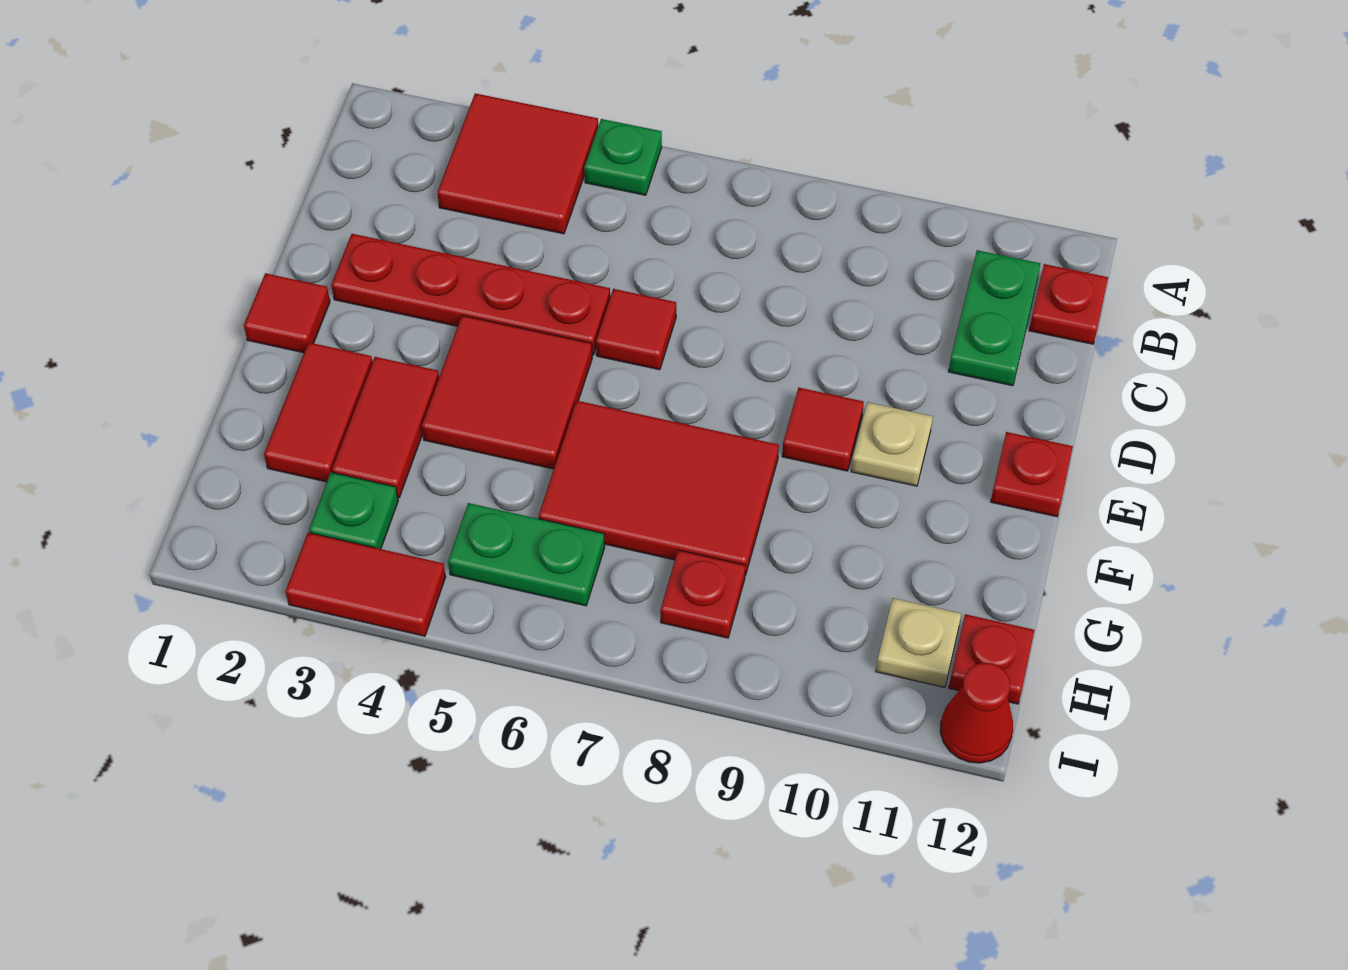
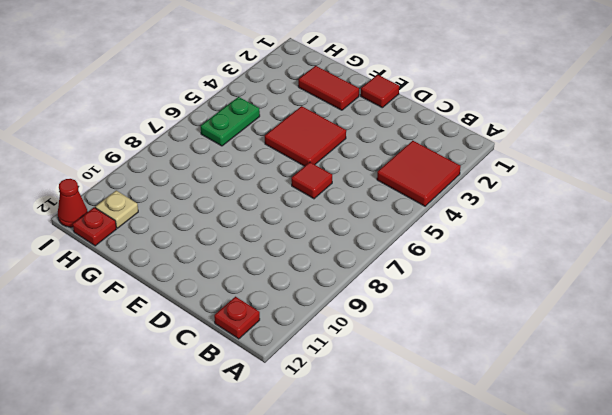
none -> green plate A5 level 1
none -> green plate B11:C11 level 1
none -> red plate D2:D5 level 1

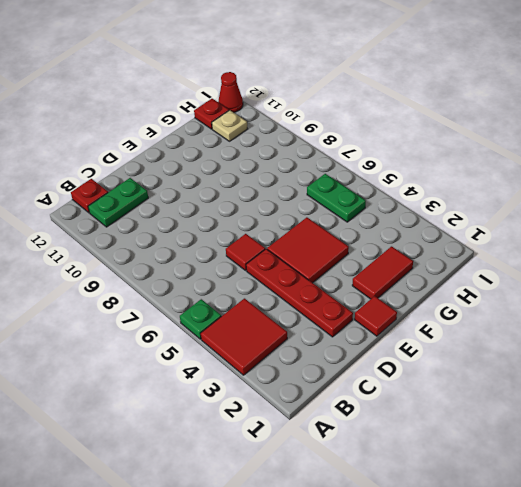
none -> red tile E9 level 1
none -> tan plate E10 level 1
none -> red plate E12 level 1

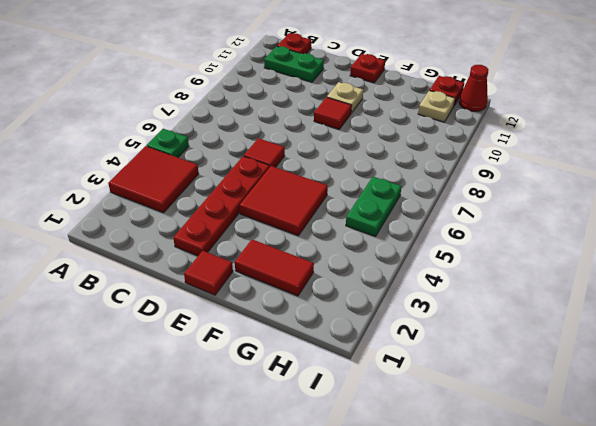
none -> red tile F3:G3 level 1
none -> red tile F6:G8 level 1
none -> green plate H3 level 1

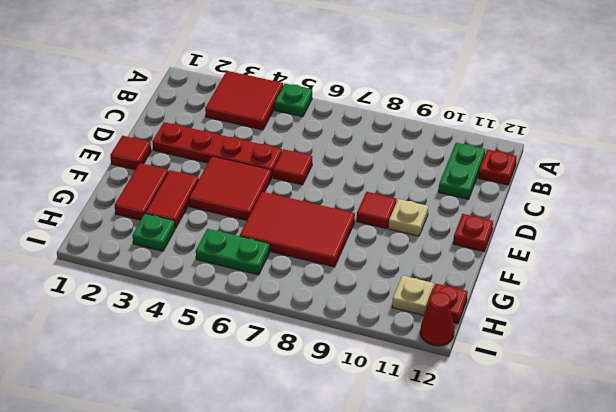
none -> red plate H8 level 1
none -> red tile I3:I4 level 1

